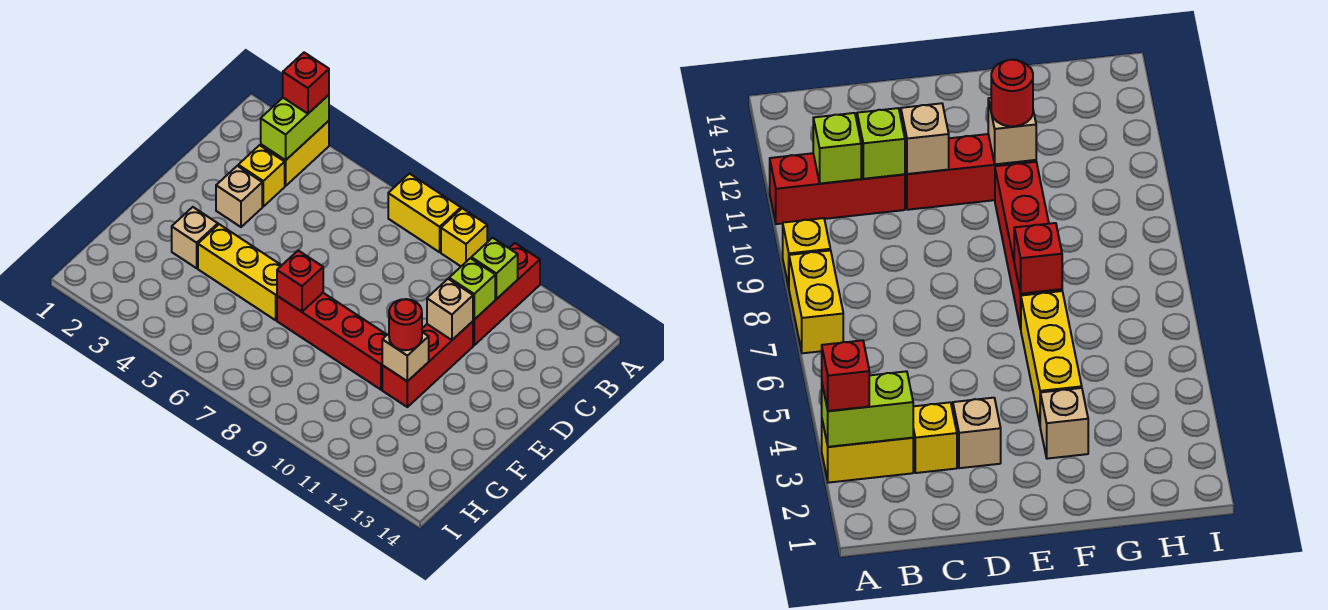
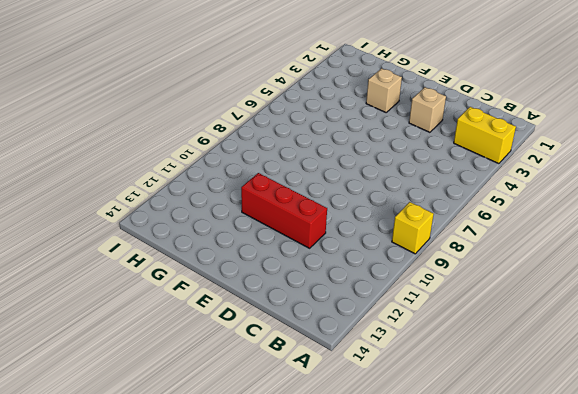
none -> yellow brick A7:A8 level 1
none -> red brick A11:C11 level 1
none -> yellow brick C3 level 1

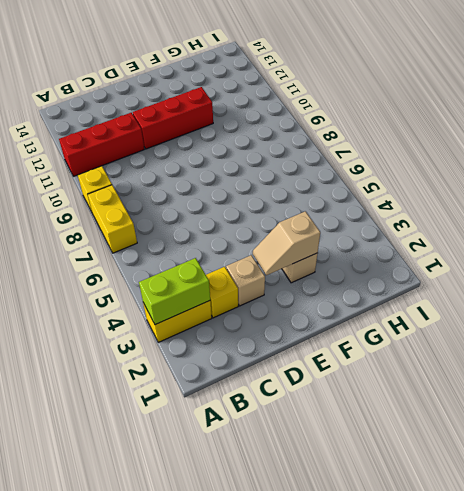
tan slope E3:F3 level 2 top F -> none
none -> yellow brick F4:F6 level 1
none -> red brick F7:F10 level 1
none -> lime brick B11 level 2

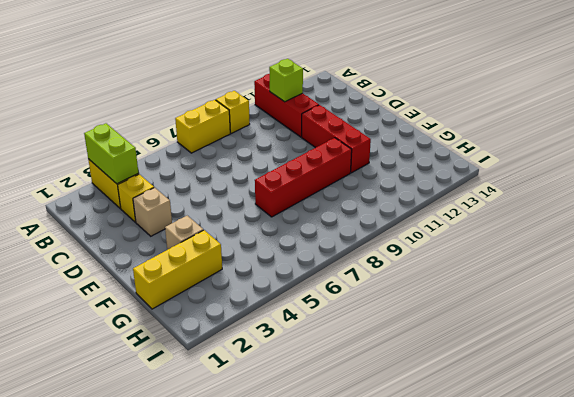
yellow brick G1:G3 level 1 -> yellow brick F4:F6 level 1
none -> lime brick C11 level 2
none -> tan brick D11 level 2
none -> red brick F7 level 2

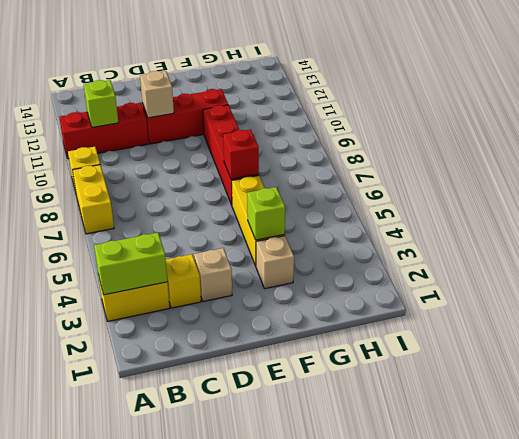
lime brick F4 level 2 -> lime brick C11 level 2
none -> tan brick F11 level 2
none -> red brick A3 level 3
none -> red round brick F11 level 3

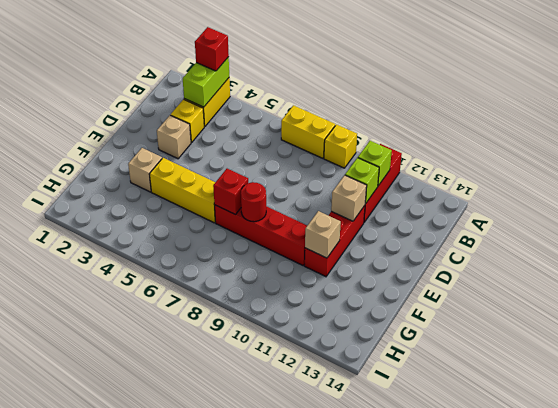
red round brick F8 level 2 -> red round brick F11 level 3

